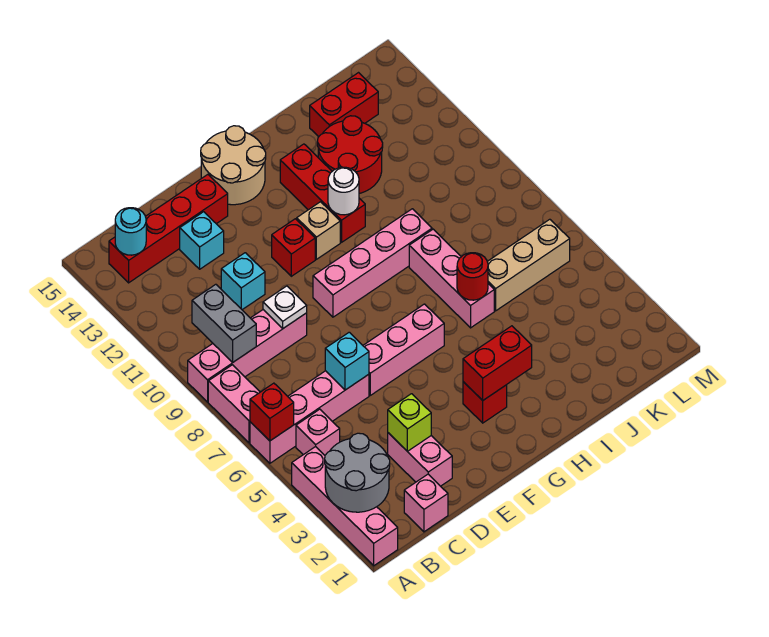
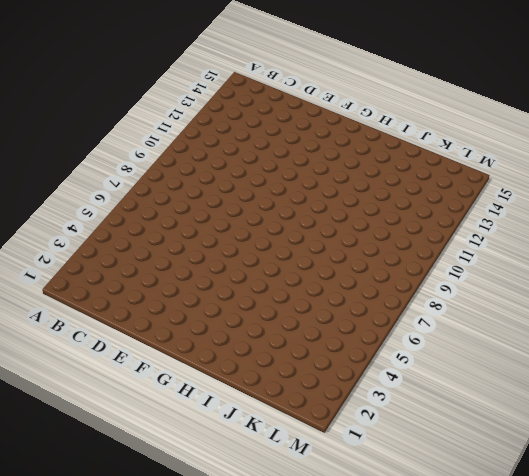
none -> pink brick A1:A4 level 1
none -> pink brick A6:D6 level 1
none -> pink brick A7:A8 level 1
none -> pink brick A9:D9 level 1

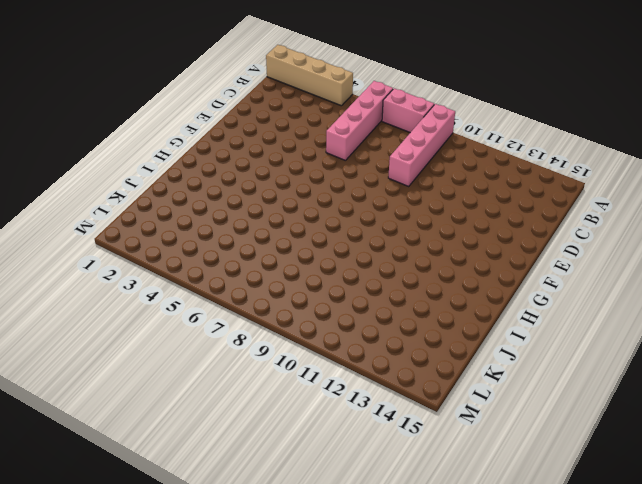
tan brick A1:A4 level 1 -> pink brick A1:A4 level 1
none -> pink brick B5 level 1
none -> red brick B14:E14 level 1
none -> pink brick C1 level 1
none -> pink brick D2:D3 level 1

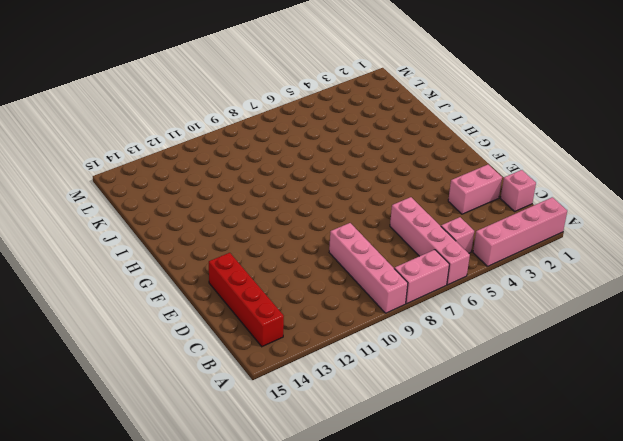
none -> cyan brick D11 level 1
none -> cyan brick D13 level 1
none -> pink brick E6:G6 level 1
none -> pink brick F9:I9 level 1

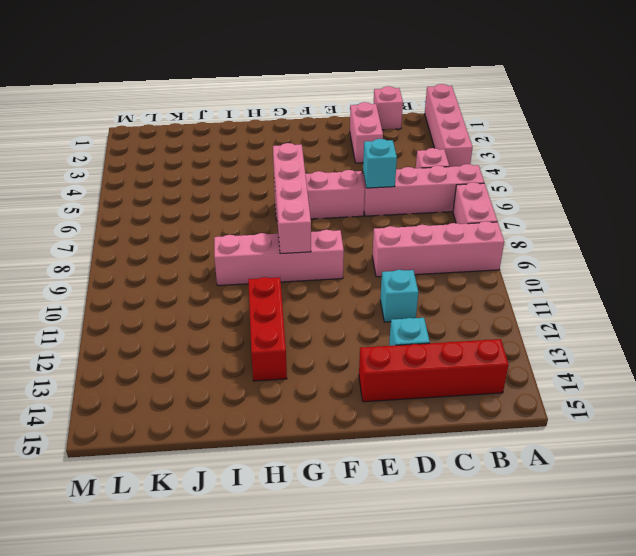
pink brick G6:G9 level 2 -> none
none -> red brick F11 level 1
none -> tan round brick F14:G15 level 1
none -> red brick G3 level 1
none -> tan brick G11 level 1

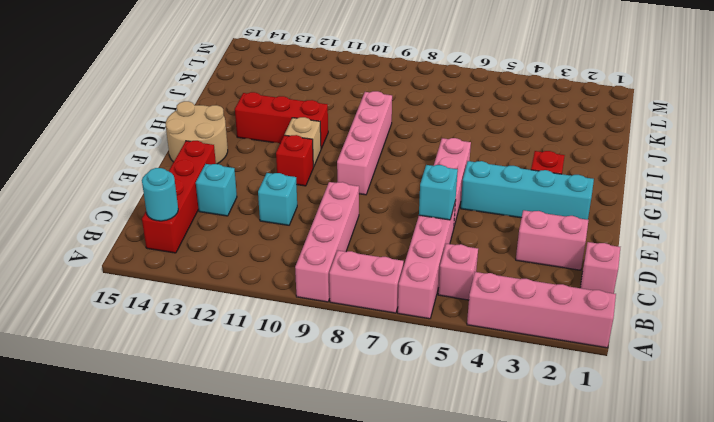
cyan brick F2:F5 level 1 -> none
none -> pink brick I6:I8 level 1
none -> red round brick I12:J13 level 1
none -> tan brick J6:L6 level 1
none -> red brick J14:K14 level 1

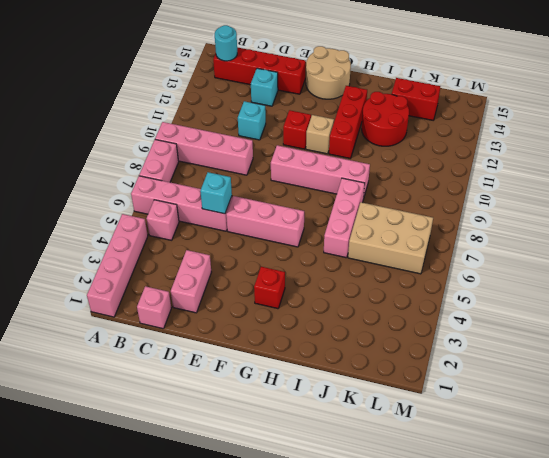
tan brick J6:L7 level 1 -> tan brick J6:L6 level 1
none -> grey round brick A2:B3 level 2
none -> red brick A6 level 2
none -> grey brick B9:B10 level 2
none -> lime brick D3 level 2

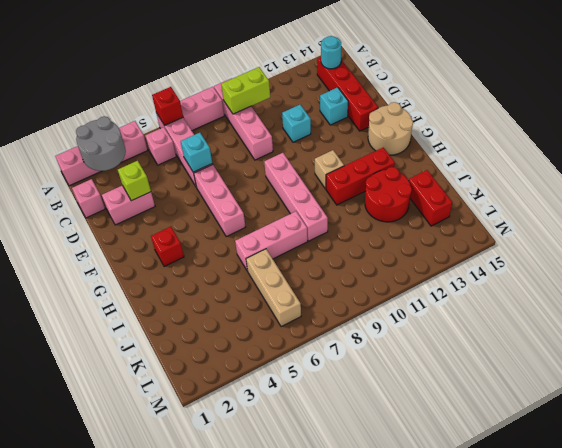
lime brick B9:B10 level 2 -> grey brick B9:B10 level 2
none -> red brick F11 level 1
none -> white plate D9 level 2
none -> red brick G3:H3 level 2
none -> white round brick H11 level 2

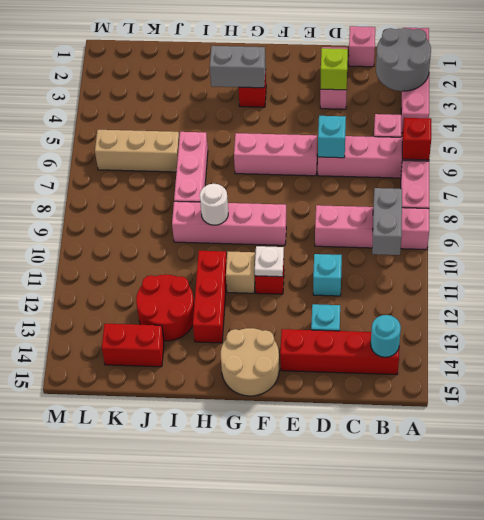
white plate F11 level 2 -> white plate D9 level 2
grey brick G3:H3 level 2 -> red brick G3:H3 level 2
white round brick H9 level 2 -> white round brick H11 level 2
none -> red round brick I6 level 2

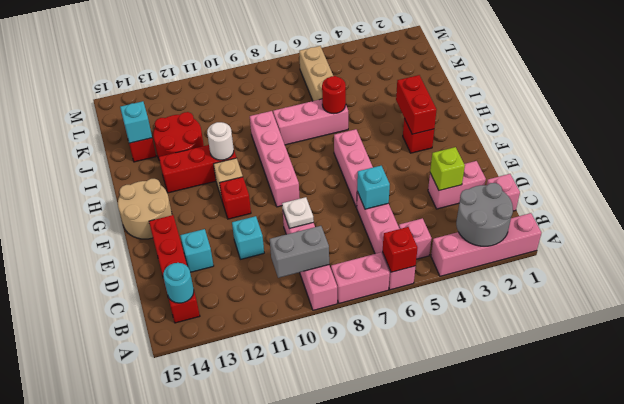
cyan brick J14 level 2 -> none

